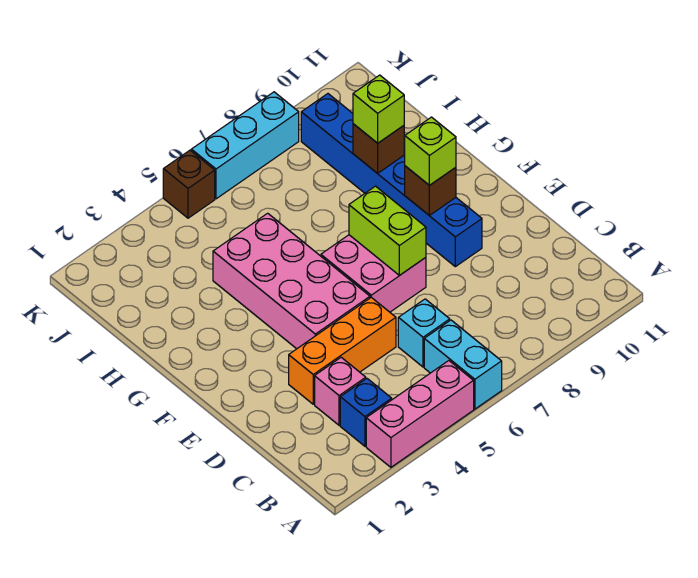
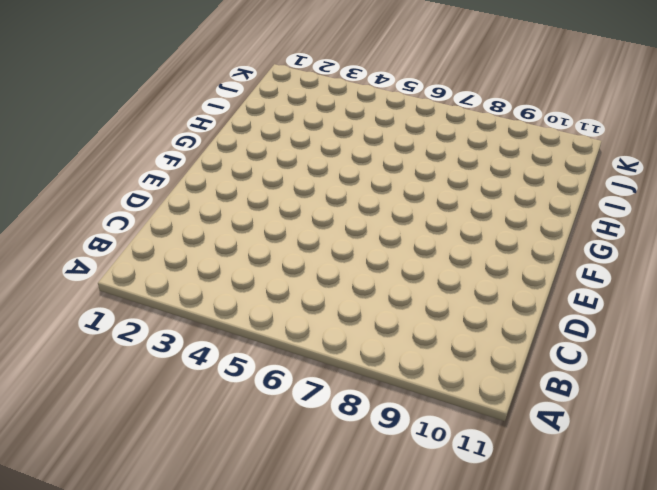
none -> pink brick A3:A5 level 1
none -> cyan brick A6:B6 level 1
none -> blue brick B3 level 1

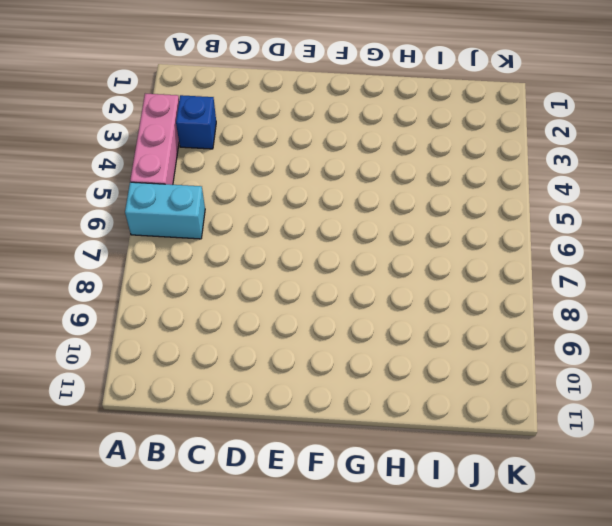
none -> pink brick C3 level 1
none -> cyan brick C6 level 1
none -> orange brick D3:D5 level 1

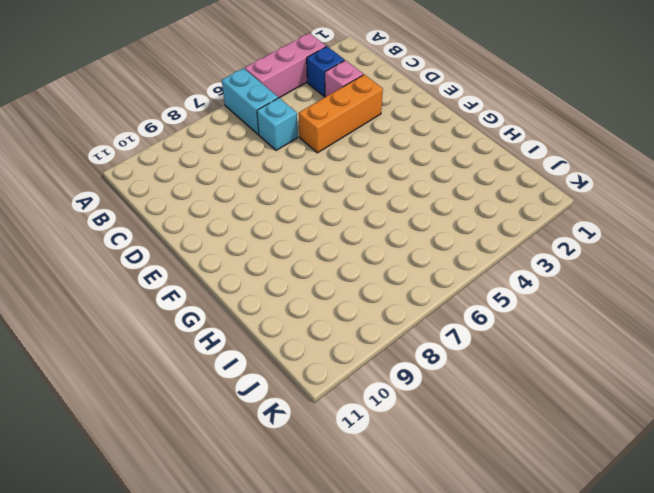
none -> pink brick E4:H5 level 1
none -> pink brick E6:F7 level 1
none -> blue brick E9:J9 level 1

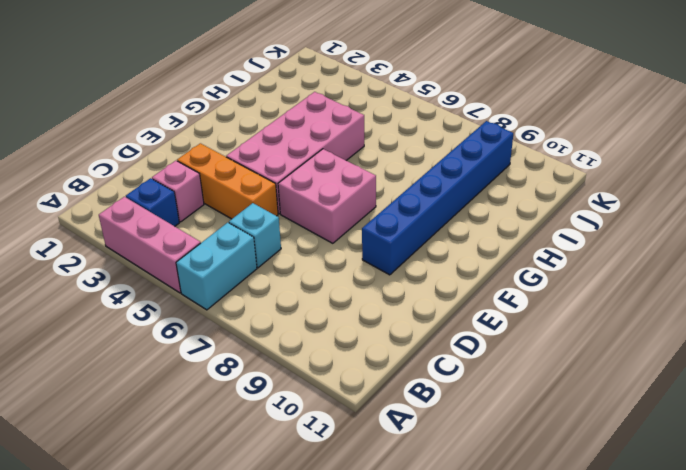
none -> brown brick K5 level 1
none -> cyan brick K6:K8 level 1
none -> lime brick E7:F7 level 2

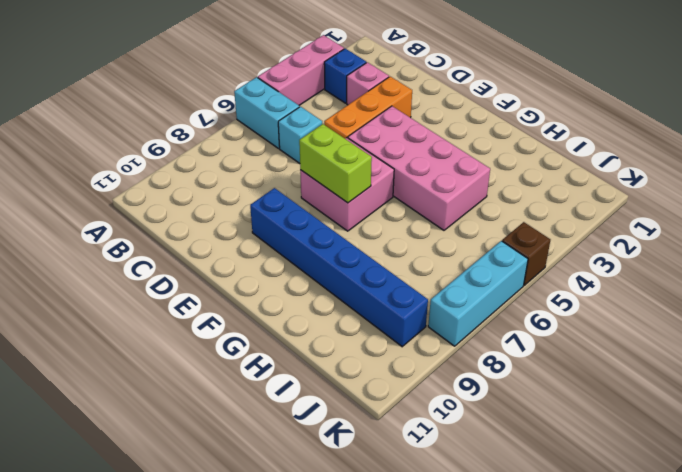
none -> brown brick F9 level 2
none -> brown brick H9 level 2
none -> lime brick F9 level 3

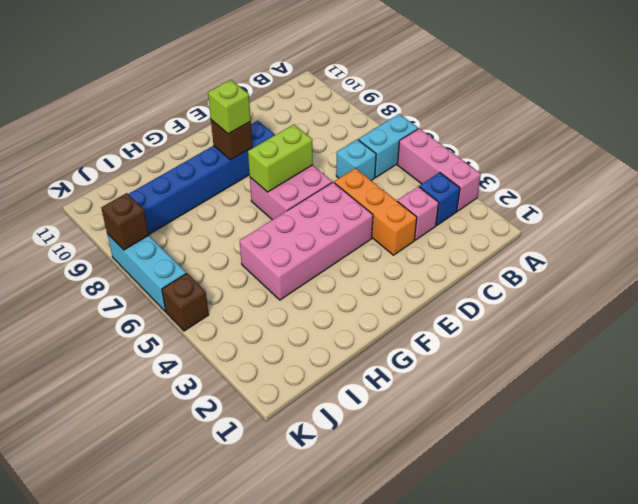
brown brick K8 level 2 -> brown brick H9 level 2
none -> lime brick H9 level 3

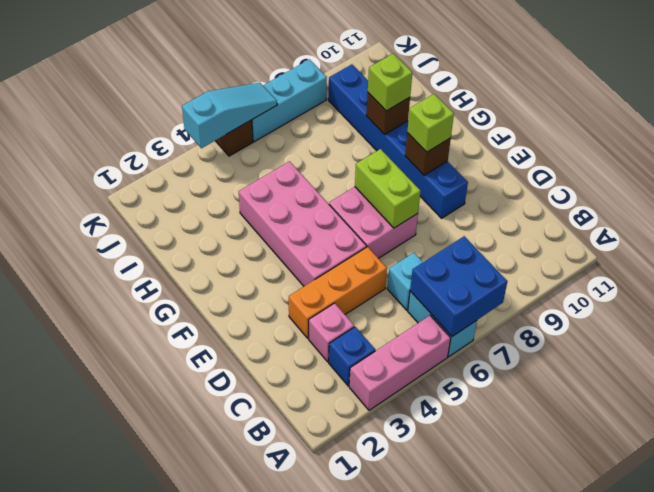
blue brick A6:B7 level 2 -> none
cyan slope K4:K6 level 2 top 4 -> none

